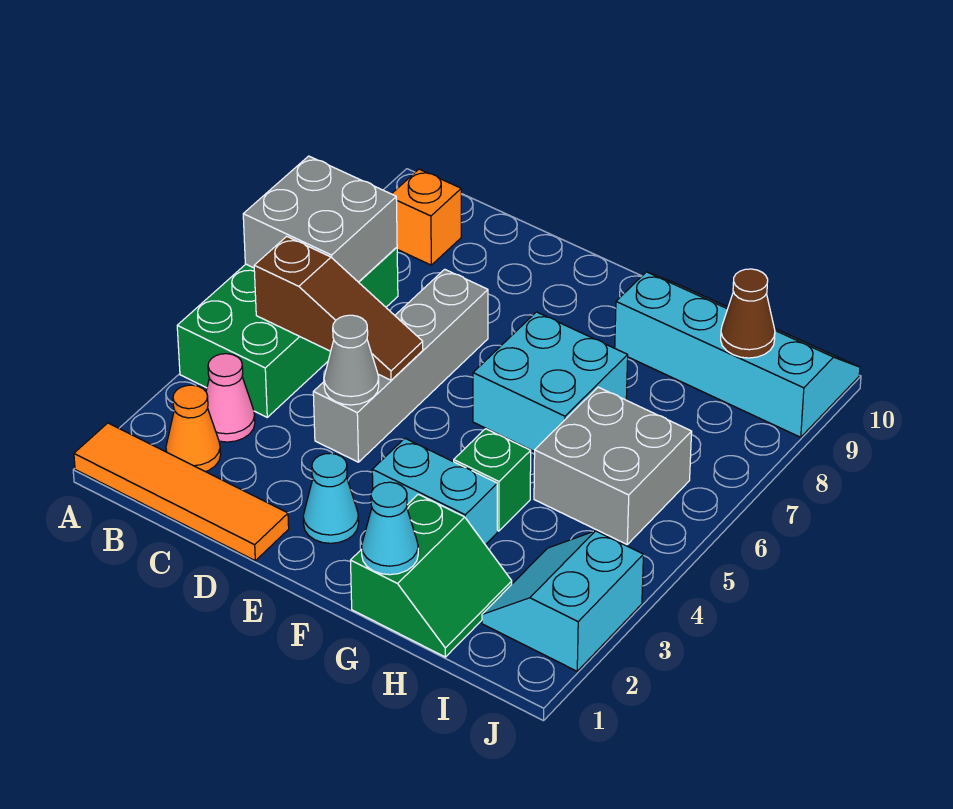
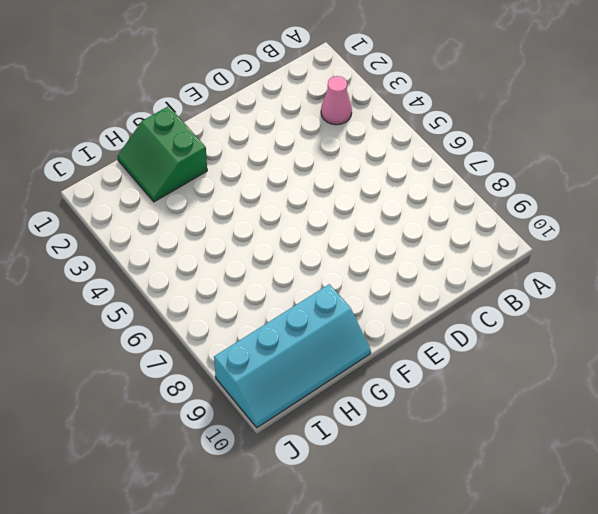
none -> orange tile A1:D1 level 1
none -> green brick A4:B7 level 1
none -> orange cone B2 level 1

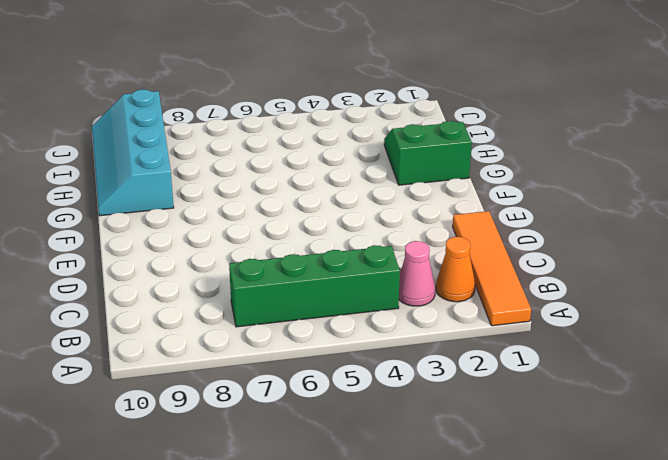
green brick B4:B7 level 1 -> green brick A4:B7 level 1
none -> orange brick B9 level 1
none -> grey brick D4:D7 level 1
none -> cyan cone E2 level 1

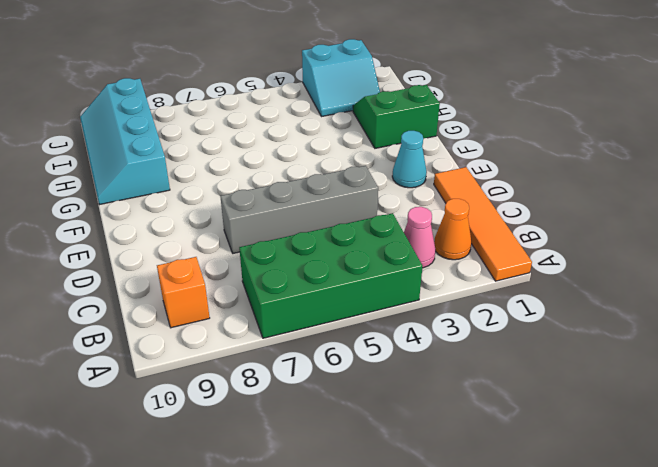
none -> cyan brick F3:G3 level 1
none -> cyan brick F6:G7 level 1
none -> green brick G4 level 1

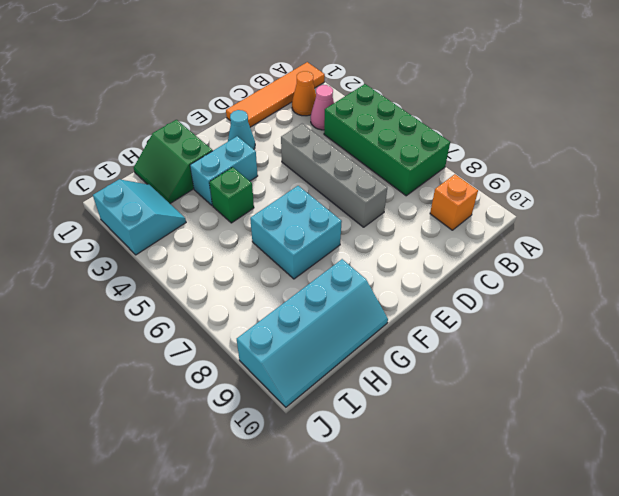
none -> grey brick H5:I6 level 1
none -> grey brick A6:B7 level 2
none -> brown slope B5:D5 level 2 top B

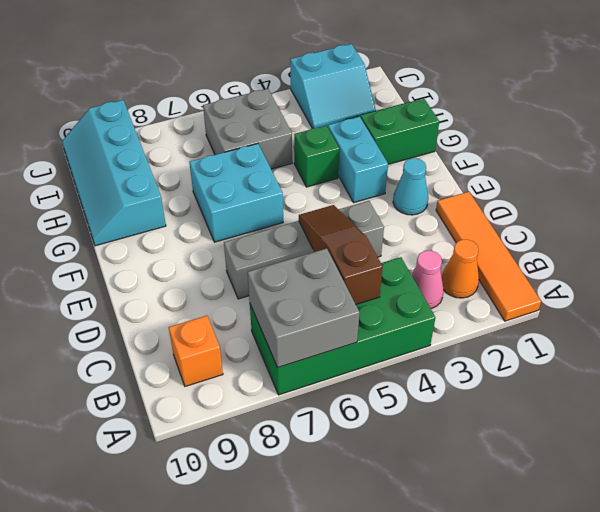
none -> grey cone D4 level 2
none -> cyan cone G1 level 2
none -> brown cone I9 level 2

